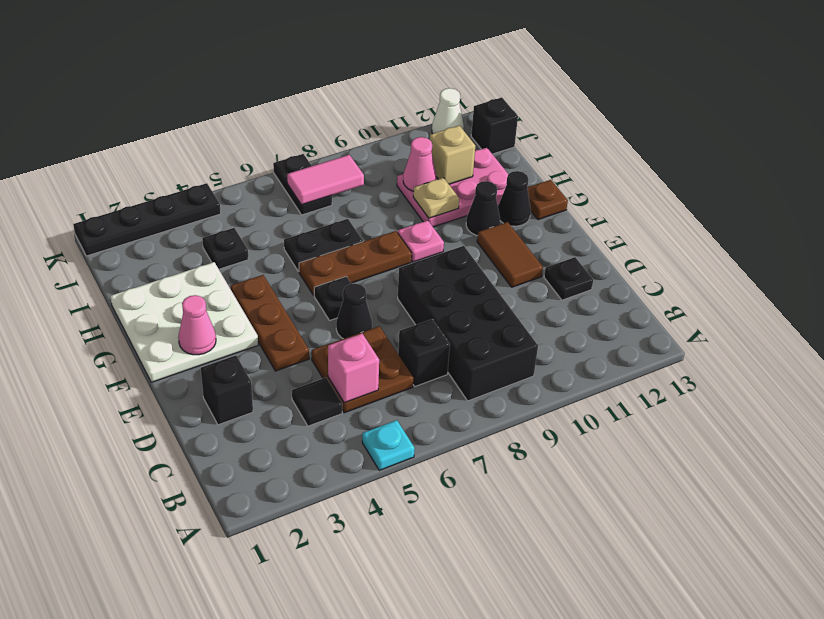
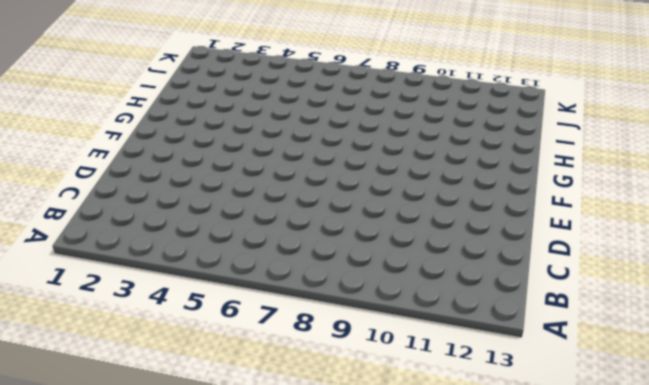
none -> cyan plate A5 level 1
none -> black brick B8:E9 level 1
none -> black tile C4 level 1
none -> brown plate C5:D6 level 1

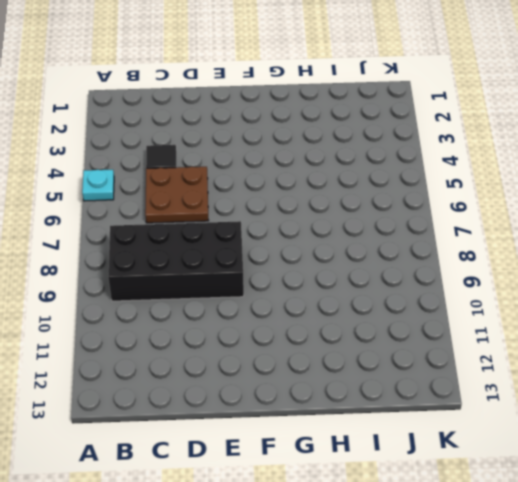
none -> black brick C7 level 1
none -> black brick D2 level 1
none -> black plate D12 level 1
none -> brown plate E4:G4 level 1

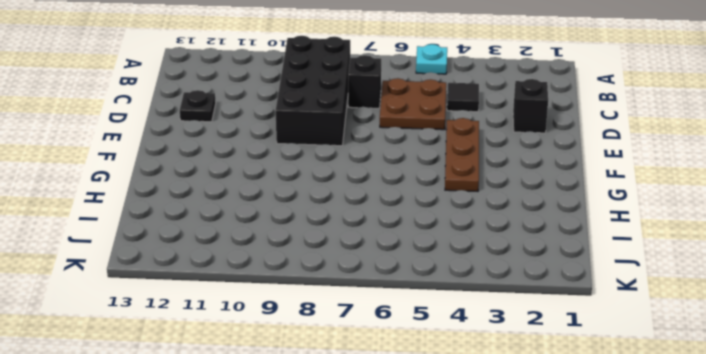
none -> black cone E6 level 1
none -> brown tile E11:F11 level 1
none -> white plate F1:H3 level 1
none -> black plate F6 level 1

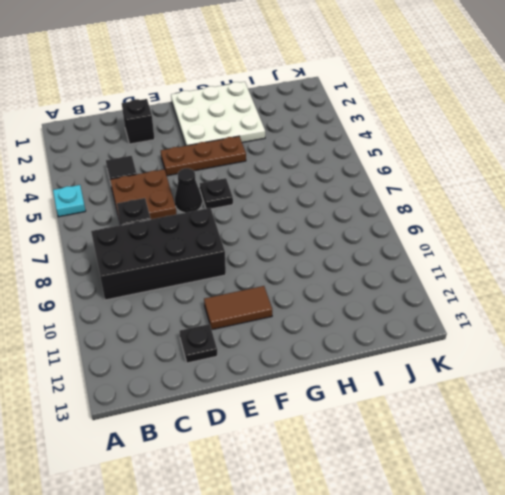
none -> brown plate G6:G8 level 1
none -> pink plate G9 level 1
none -> black cone G11 level 1
none -> black cone G12 level 1

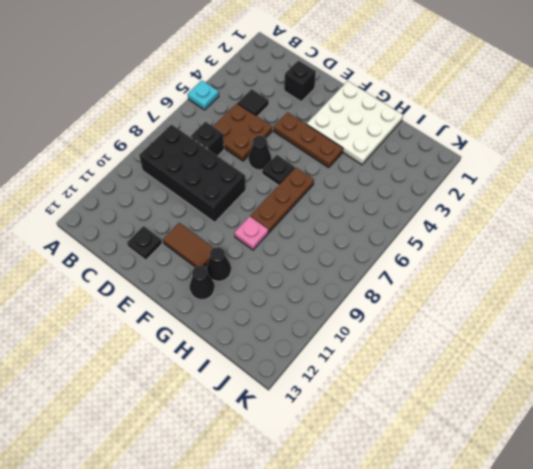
none -> brown plate G13 level 1
none -> black plate H6:H7 level 1
none -> pink plate H10:I12 level 1
none -> black plate I4 level 1

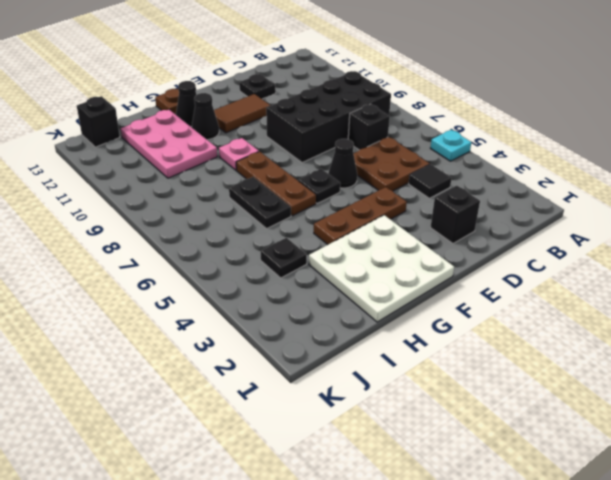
none -> black plate J7:K7 level 1
none -> black plate K1:K4 level 1
none -> white cone K12 level 1
none -> pink brick C5 level 2

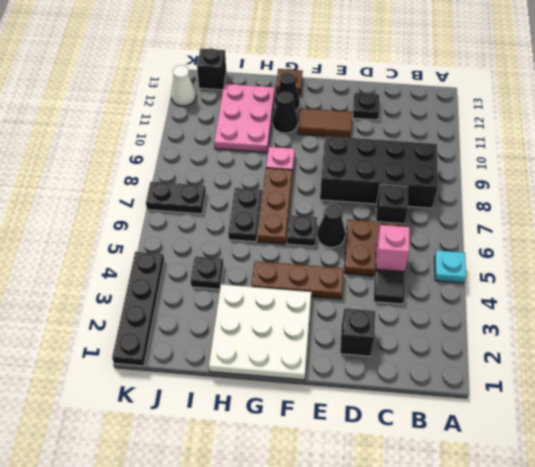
none -> pink cone F2 level 2
none -> tan plate H10 level 2
none -> pink cone I10 level 2
none -> tan brick I11 level 2

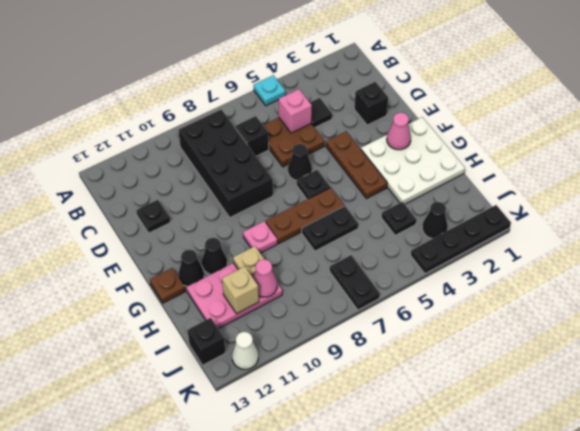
black cone J3 level 1 -> none
none -> brown tile E11:F11 level 1
none -> pink tile J7:J8 level 2

